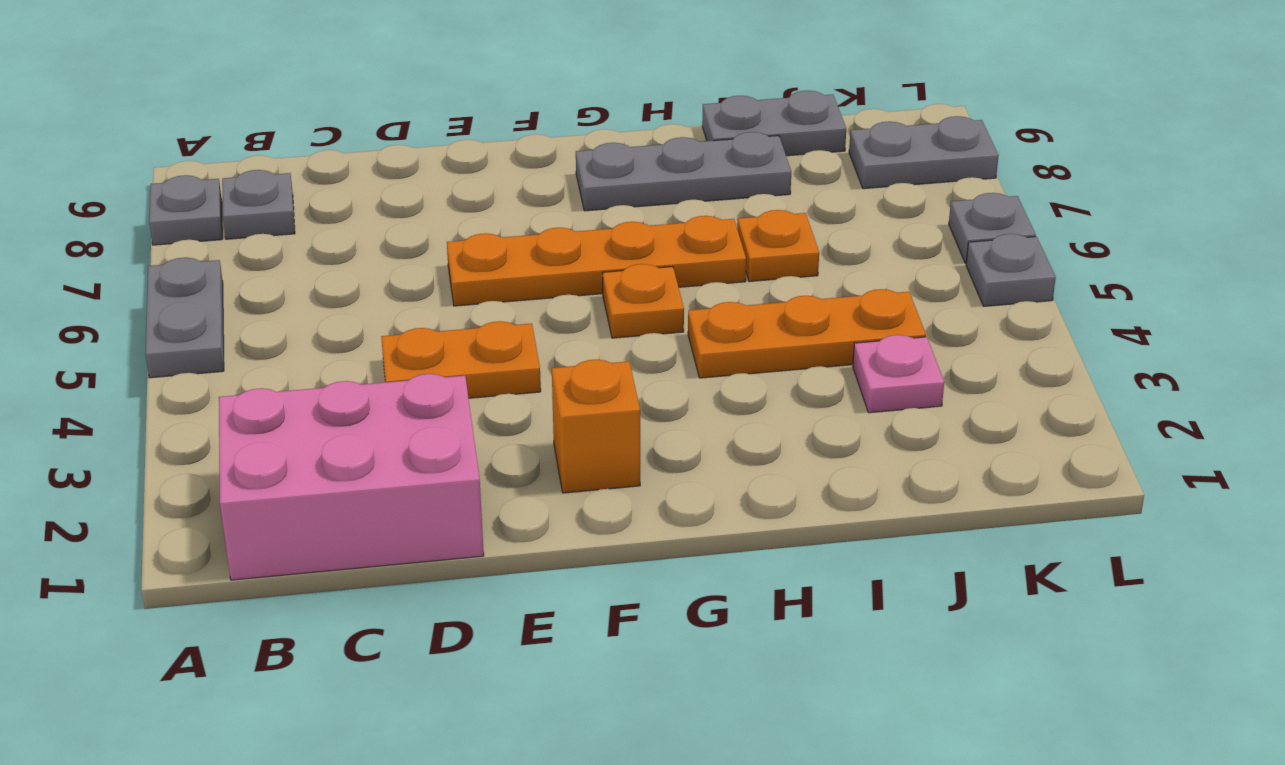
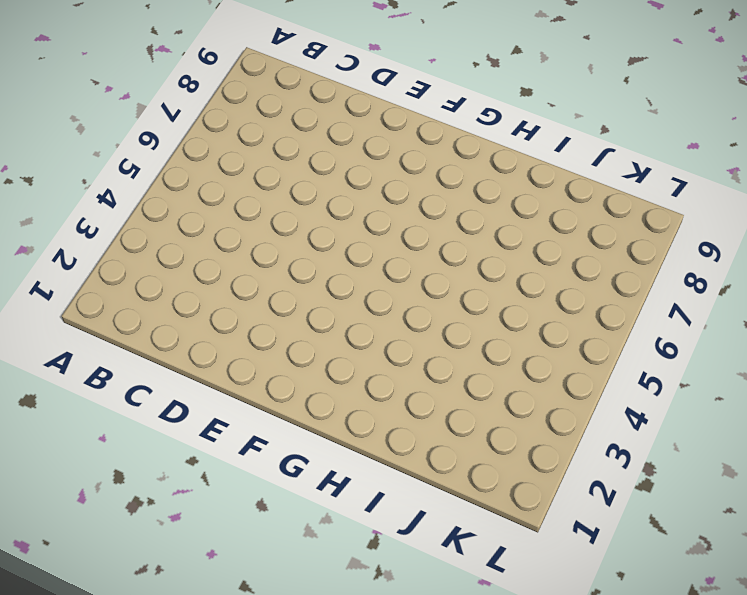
none -> grey plate A5:A6 level 1
none -> grey plate A8 level 1
none -> pink brick B1:D2 level 1

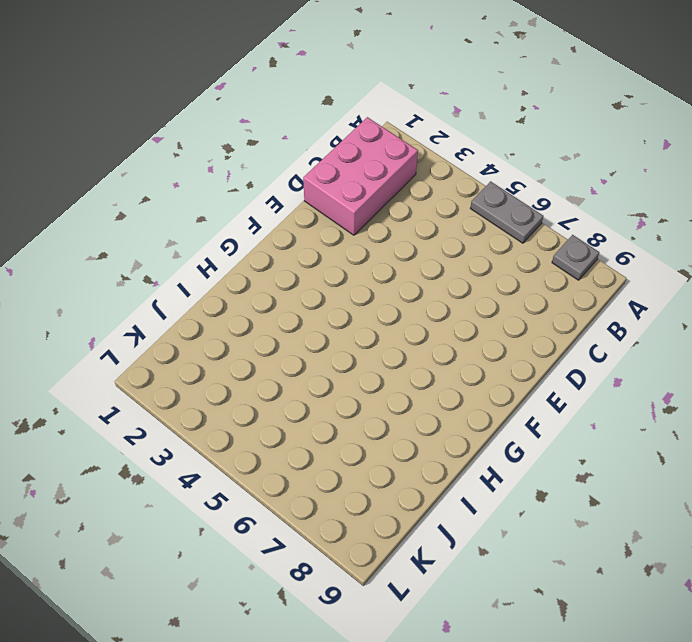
none -> grey plate B8 level 1
none -> orange plate D4:E4 level 1
none -> orange plate E6:H6 level 1

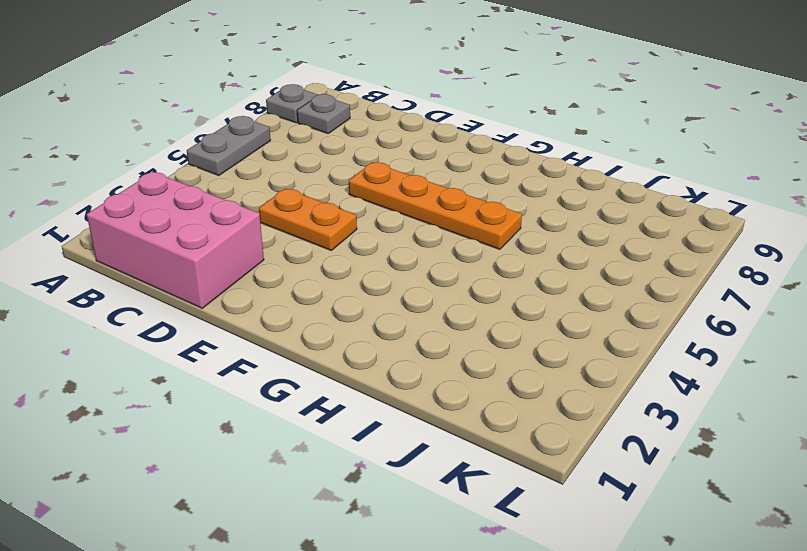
none -> orange brick F2 level 1
none -> orange plate G5 level 1
none -> grey plate G8:I8 level 1

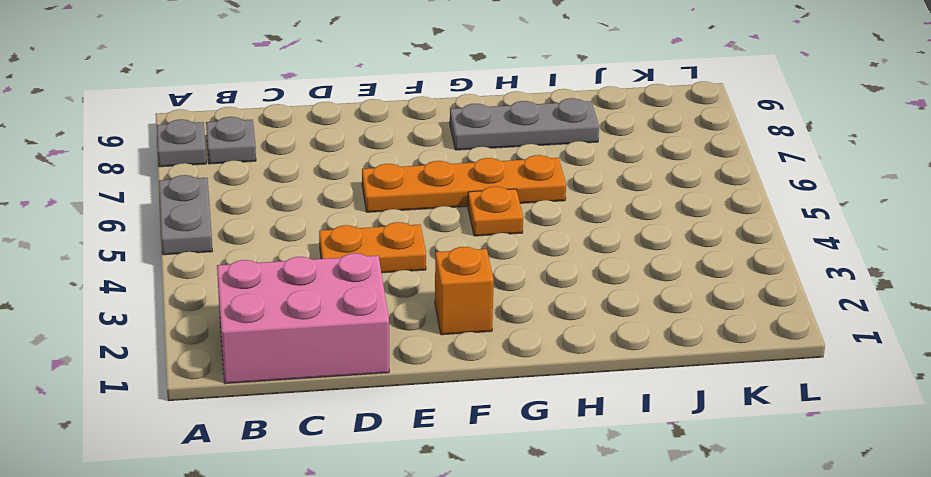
none -> orange plate H4:J4 level 1
none -> orange plate I6 level 1
none -> grey plate I9:J9 level 1

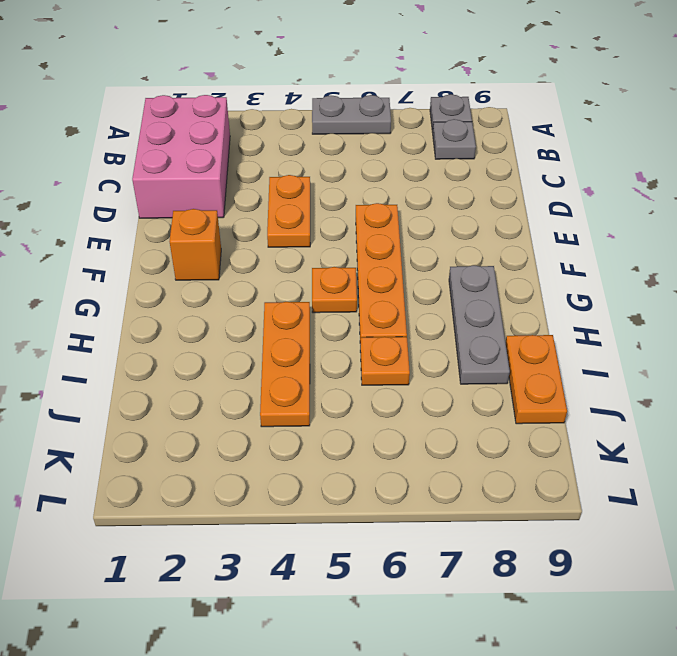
orange plate I9:J9 level 1 -> grey plate I9:J9 level 1
none -> pink plate J3 level 1
none -> grey plate K8:L8 level 1
none -> grey plate L5 level 1

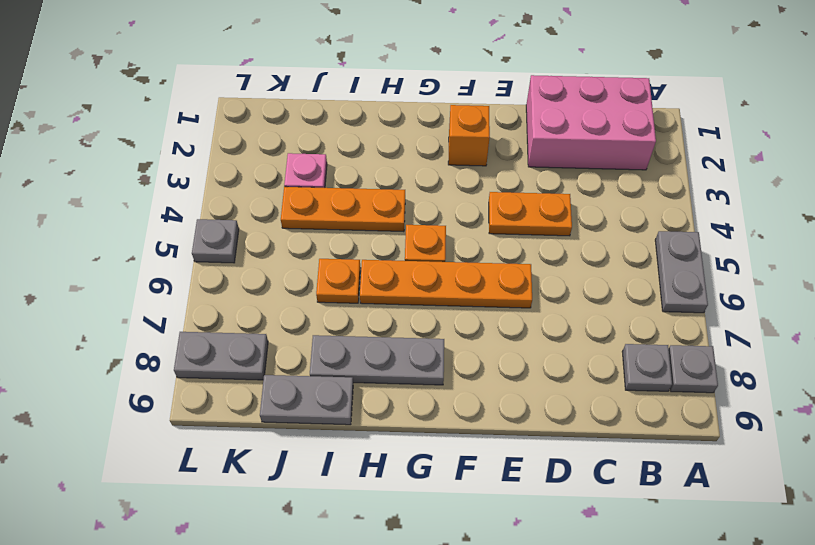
none -> grey plate L6 level 1

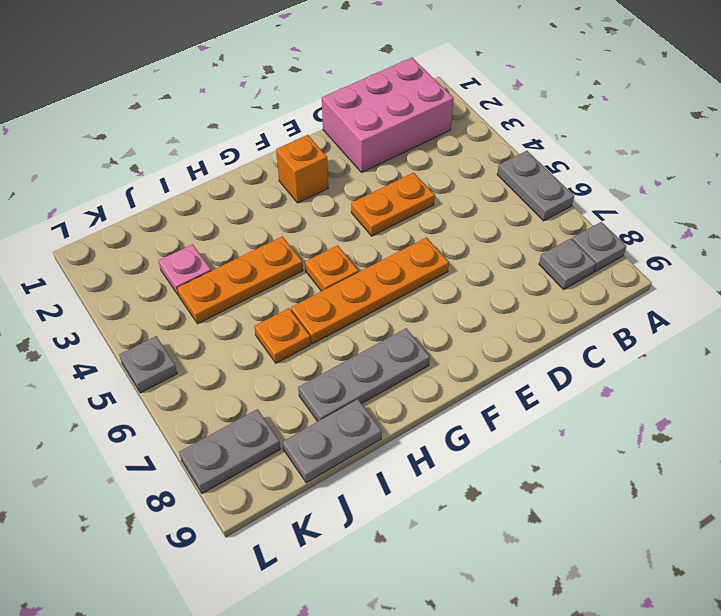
none -> grey plate L6 level 1

